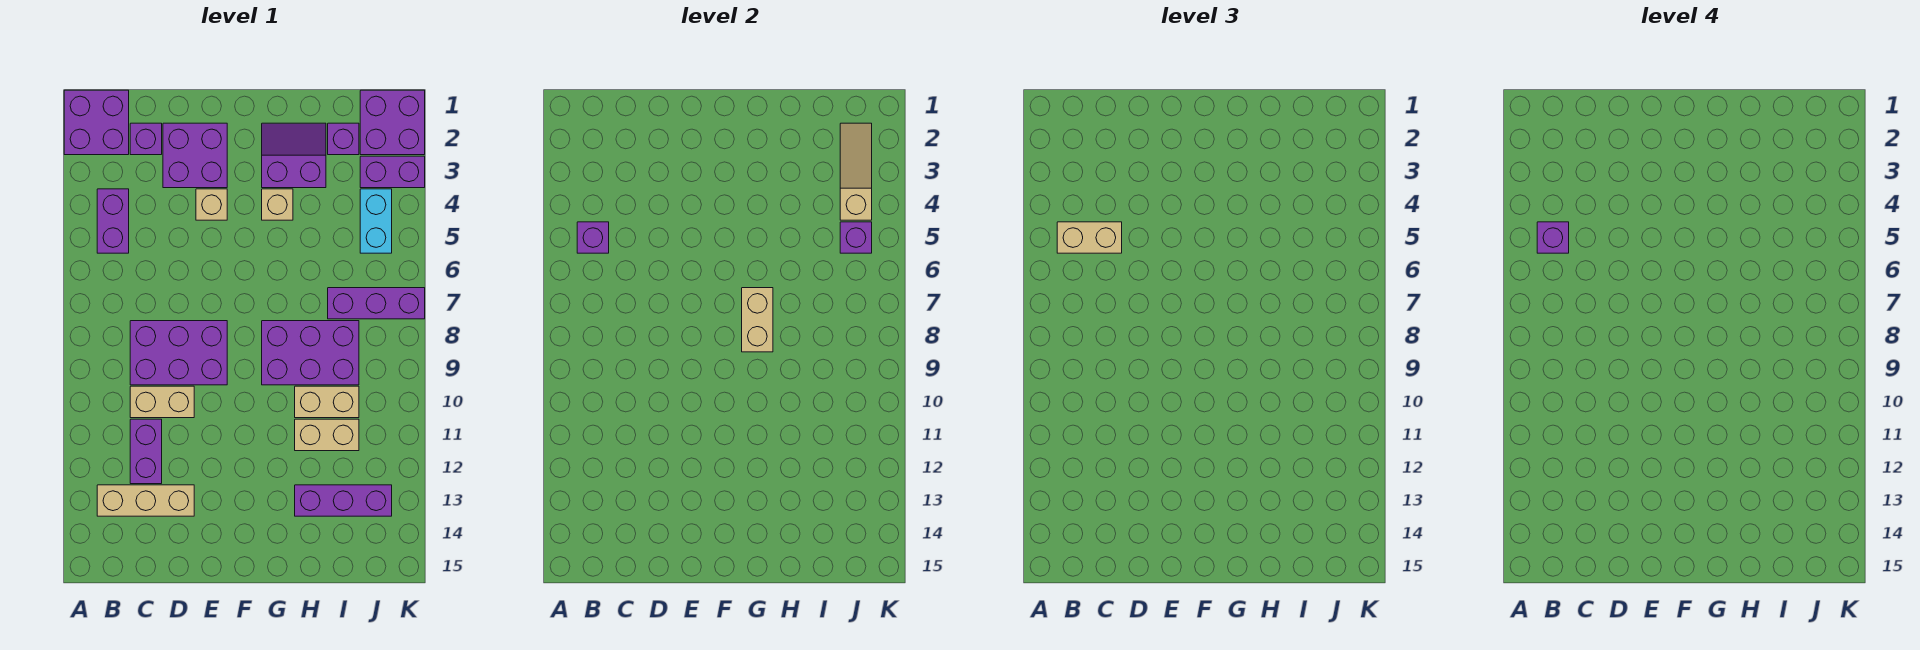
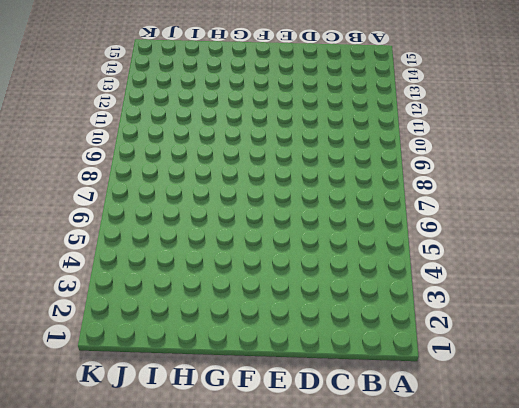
none -> purple brick A1:B2 level 1
none -> purple brick B4:B5 level 1
none -> tan brick B13:D13 level 1

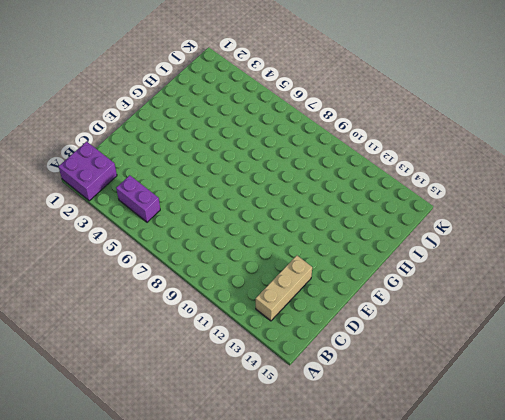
none -> purple brick C2 level 1
none -> purple brick C8:E9 level 1
none -> tan brick C10:D10 level 1

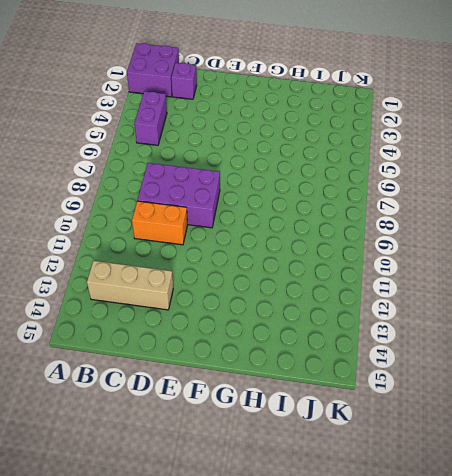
orange brick C10:D10 level 1 -> tan brick C10:D10 level 1
none -> purple brick C11:C12 level 1
none -> purple brick D2:E3 level 1
none -> tan brick E4 level 1

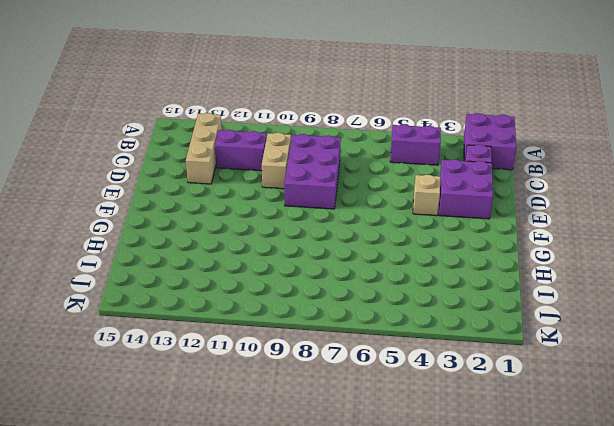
none -> purple slope G2:H3 level 1 top 3
none -> tan brick G4 level 1
none -> purple brick G8:I9 level 1

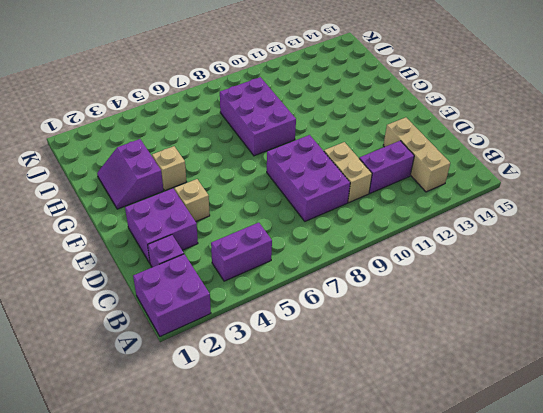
none -> tan brick H10:I10 level 1
none -> tan brick H11:I11 level 1
none -> purple brick H13:J13 level 1

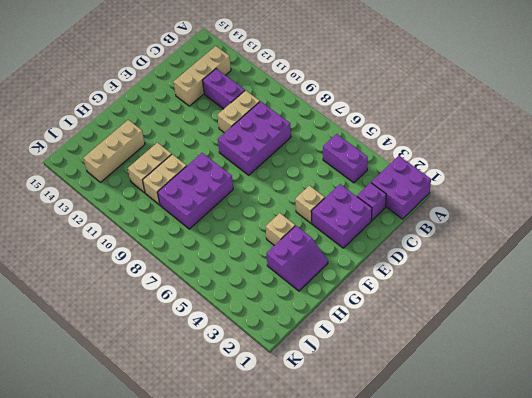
tan brick H13:J13 level 1 -> purple brick H13:J13 level 1
none -> purple brick I2 level 1
none -> purple brick I7:K7 level 1
none -> purple brick J1:K2 level 1

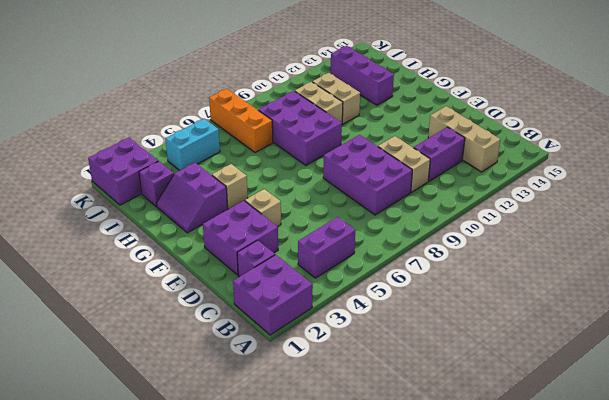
orange brick I7:K7 level 1 -> purple brick I7:K7 level 1
none -> purple brick J3:K3 level 1
none -> purple brick B5 level 2
none -> tan brick G7:G8 level 2

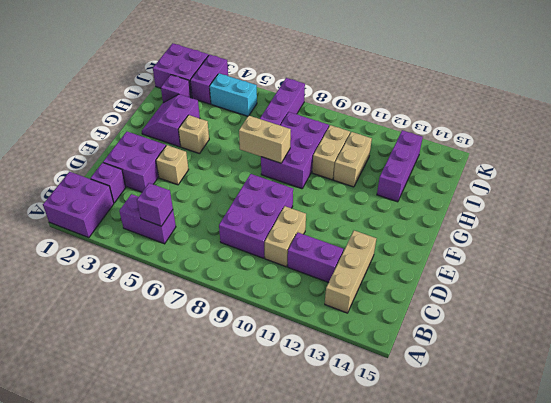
none -> tan slope J2:J4 level 2 top 4
none -> purple brick J5 level 2
none -> tan brick B5:C5 level 3

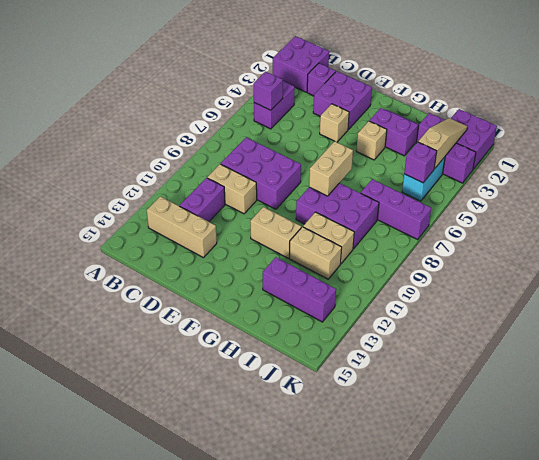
tan brick F11:G11 level 1 -> tan brick B5:C5 level 3
none -> purple brick B5 level 4

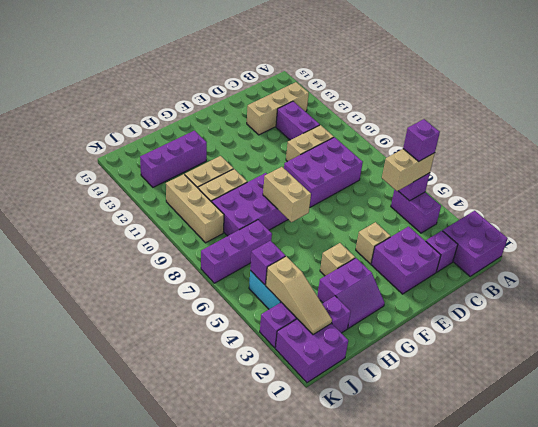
tan brick J9:J11 level 1 -> none

